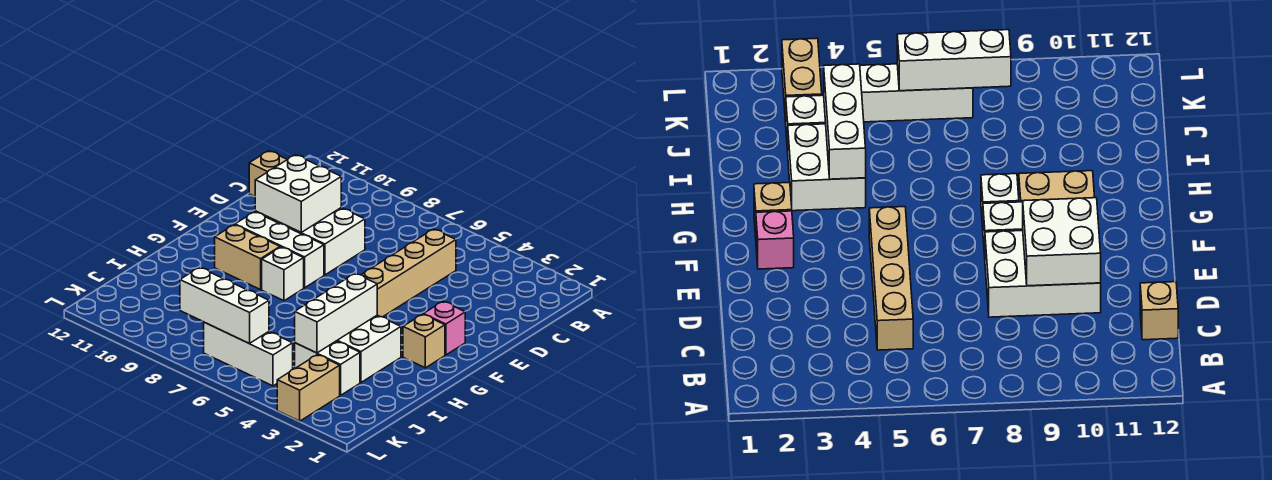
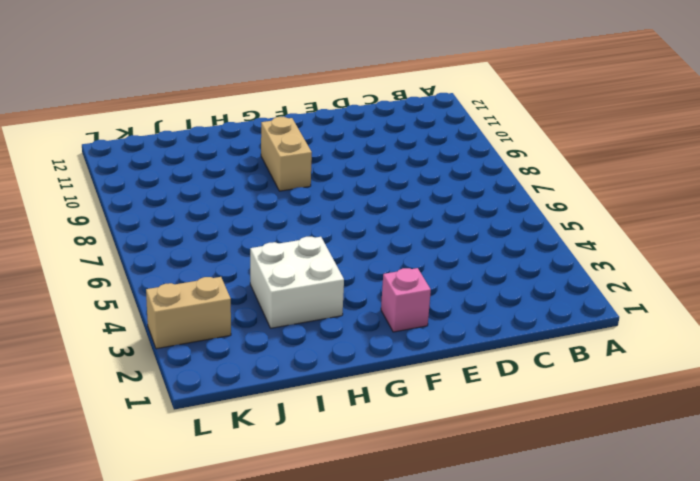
none -> tan brick C5:F5 level 1
none -> tan brick C12 level 1
none -> white brick D8:E10 level 1

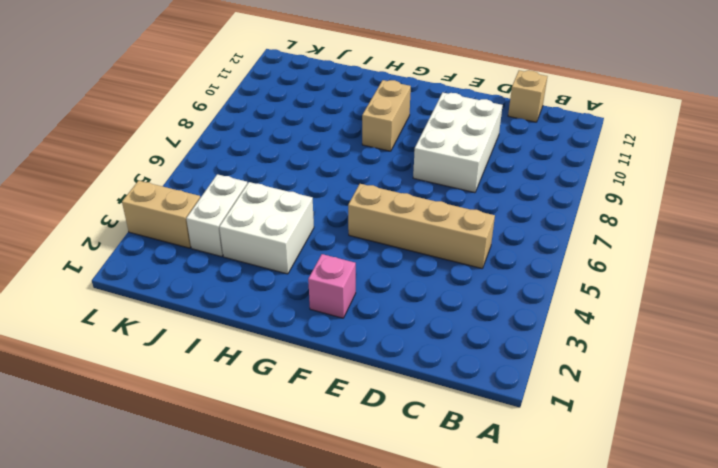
none -> white brick F8:F10 level 1
none -> tan brick G2 level 1
none -> white brick G8 level 1

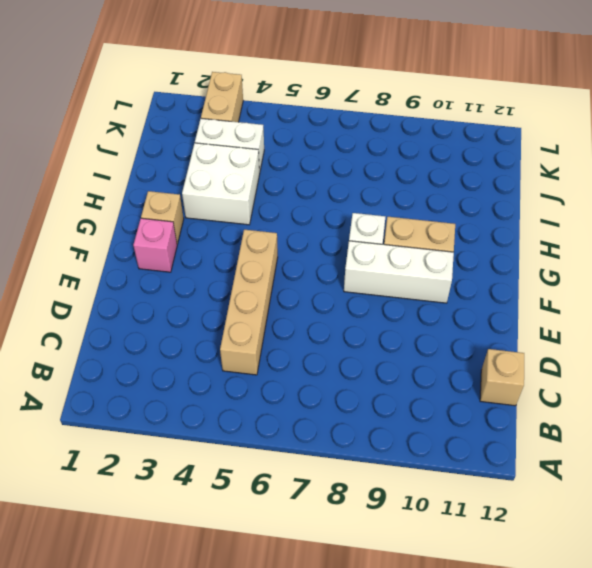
none -> white brick D8:E10 level 1
none -> white brick K5:K7 level 1
none -> white brick D9:E10 level 2

